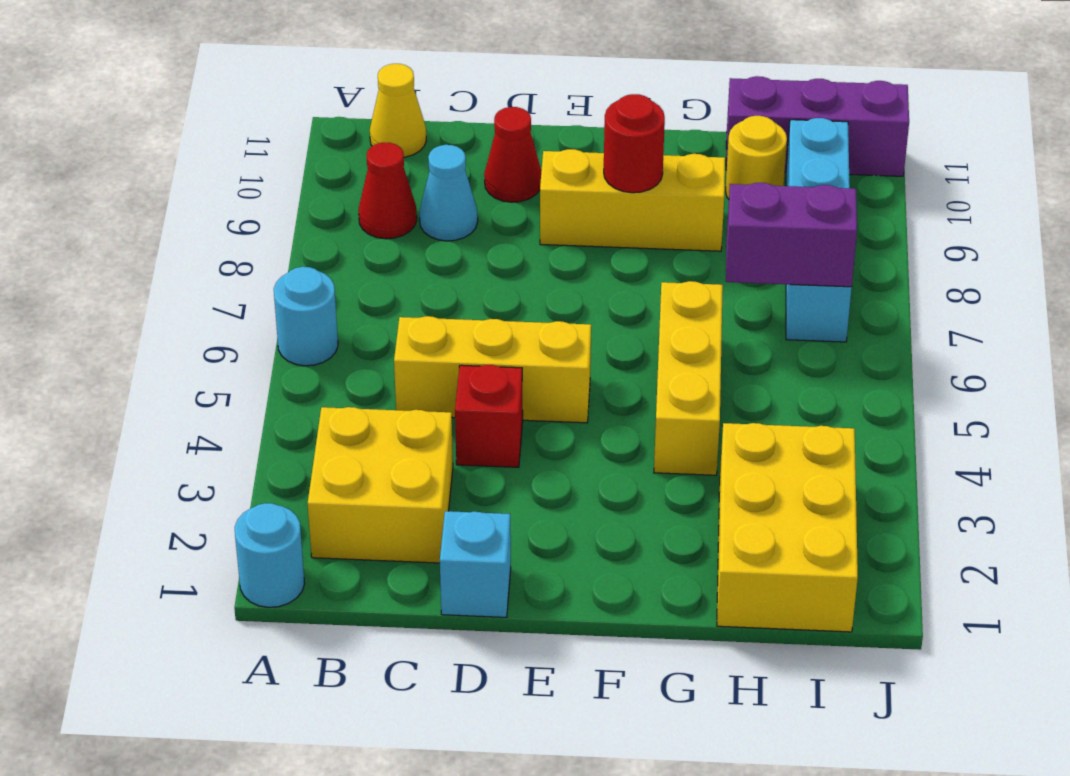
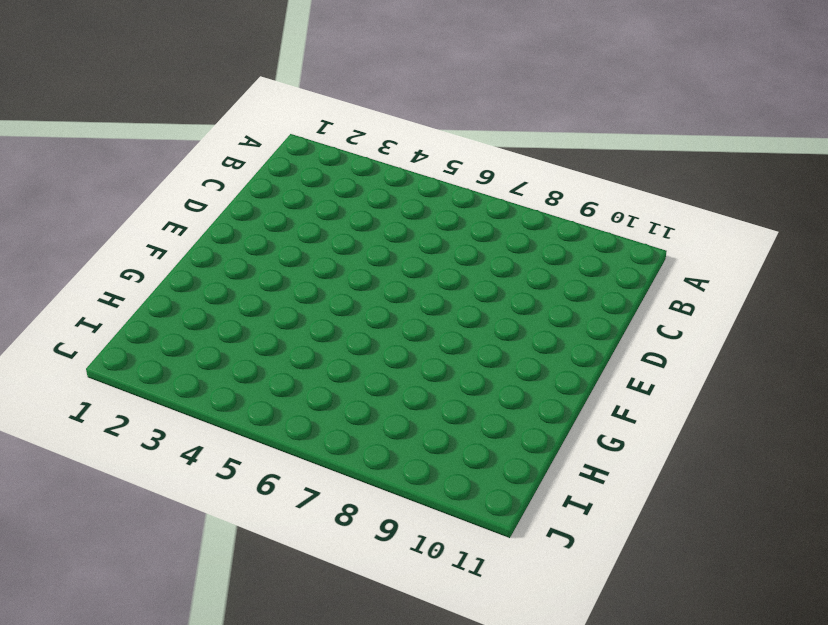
none -> cyan round brick A1 level 1
none -> cyan round brick A6 level 1
none -> yellow brick B2:C3 level 1

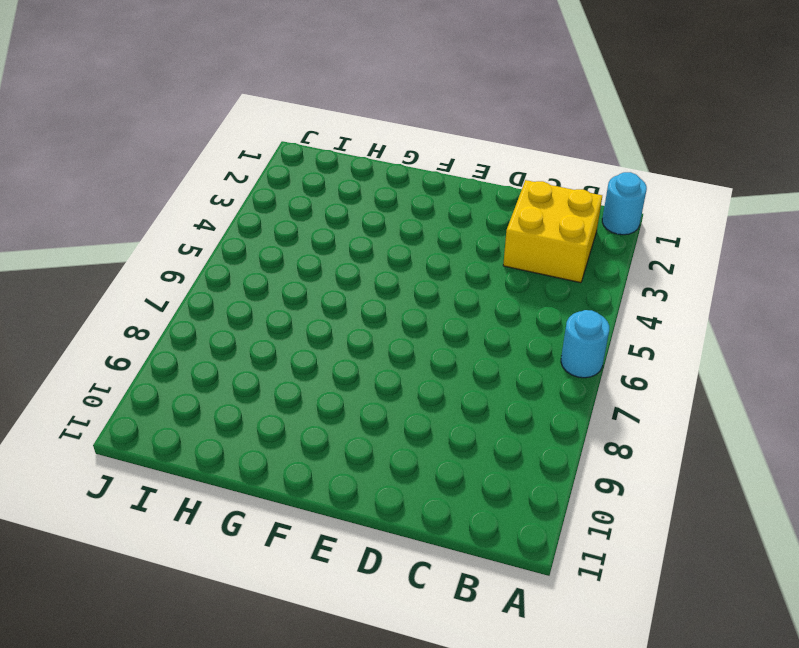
none -> red cone B9 level 1
none -> yellow cone B11 level 1
none -> yellow brick C5:E5 level 1

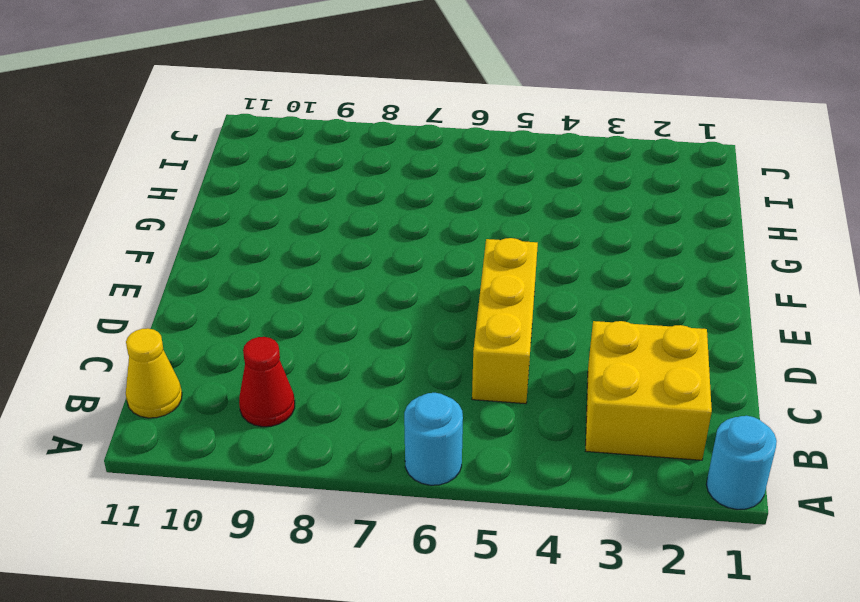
none -> cyan cone C9 level 1
none -> cyan brick D1 level 1
none -> red brick D4 level 1

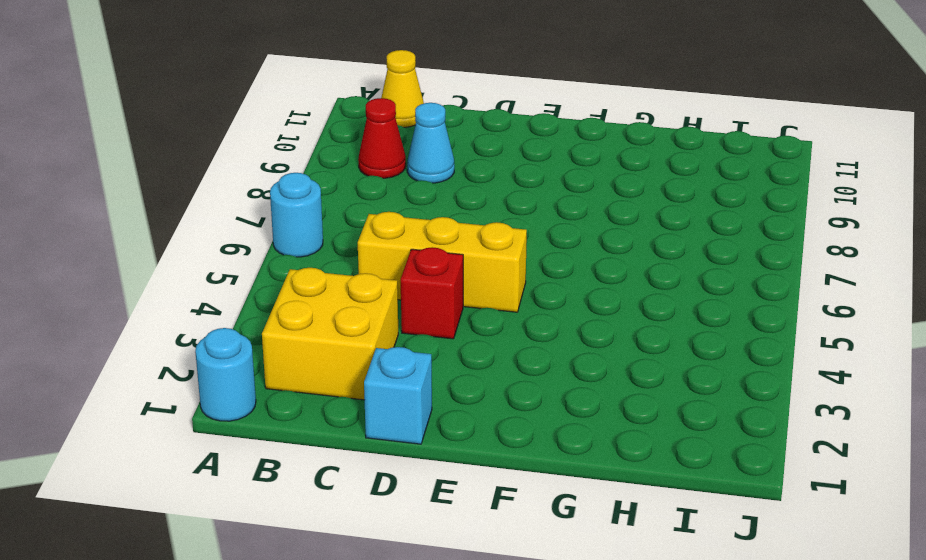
none -> red cone D10 level 1
none -> yellow brick E9:G9 level 1
none -> yellow brick G4:G6 level 1

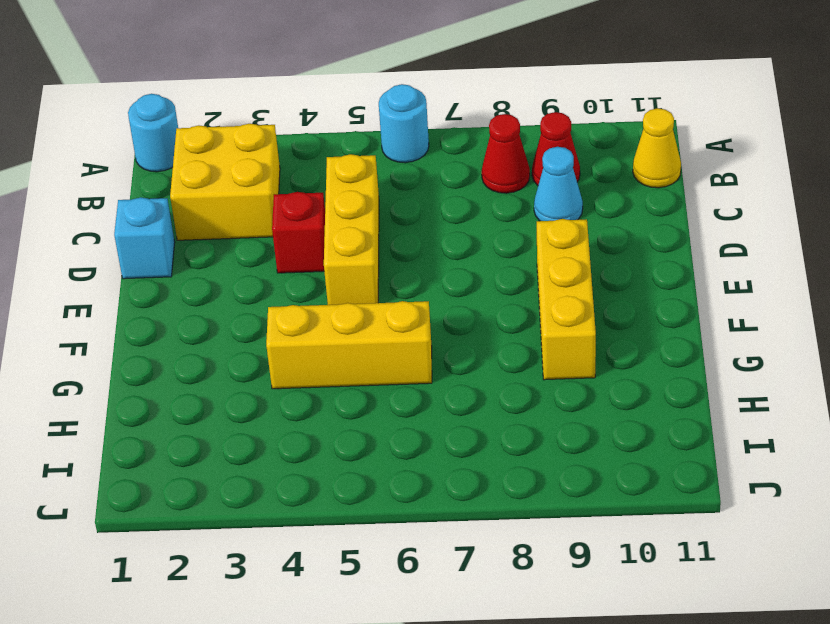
red cone B8 level 1 -> red cone D10 level 1
none -> yellow brick H1:I3 level 1
none -> yellow round brick H10 level 1
none -> purple brick H11:J11 level 1

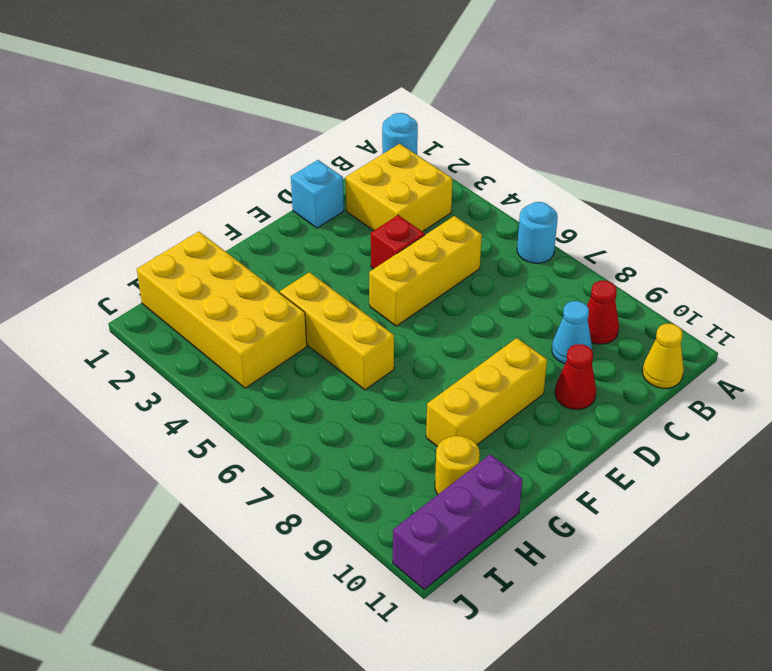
yellow brick H1:I4 level 1 -> yellow brick H1:I3 level 1
none -> cyan brick I7:I10 level 1
none -> red round brick F9 level 2
none -> purple brick H7:I7 level 2

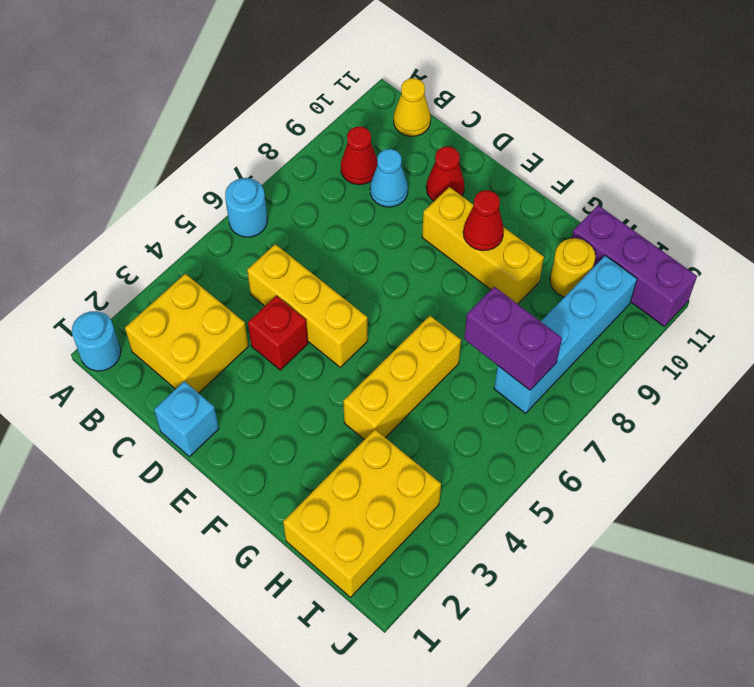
red cone F9 level 2 -> red round brick F9 level 2

